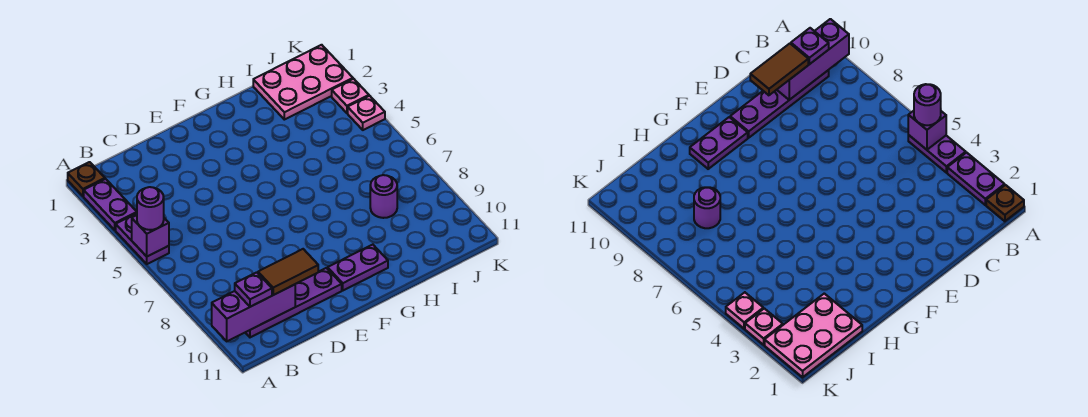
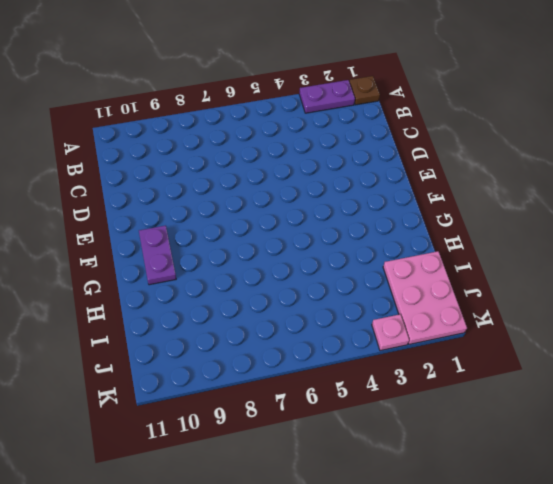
none -> purple plate A4:A5 level 1
none -> purple plate B10:E10 level 1
none -> purple round brick I8 level 1

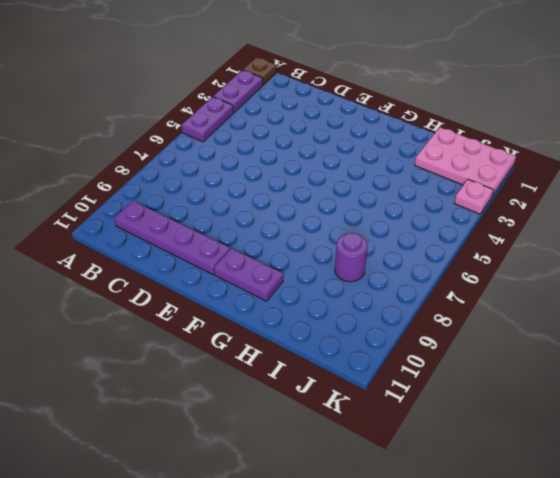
none -> pink plate K4 level 1
none -> purple brick A5 level 2
none -> purple brick A10:C10 level 2

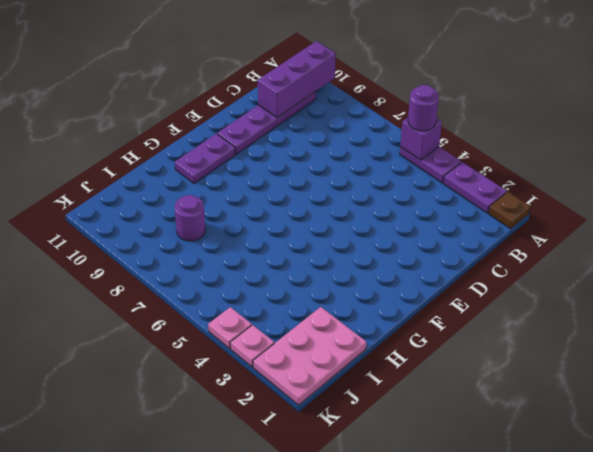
none -> purple plate B10 level 3
none -> brown tile C10:D10 level 3

